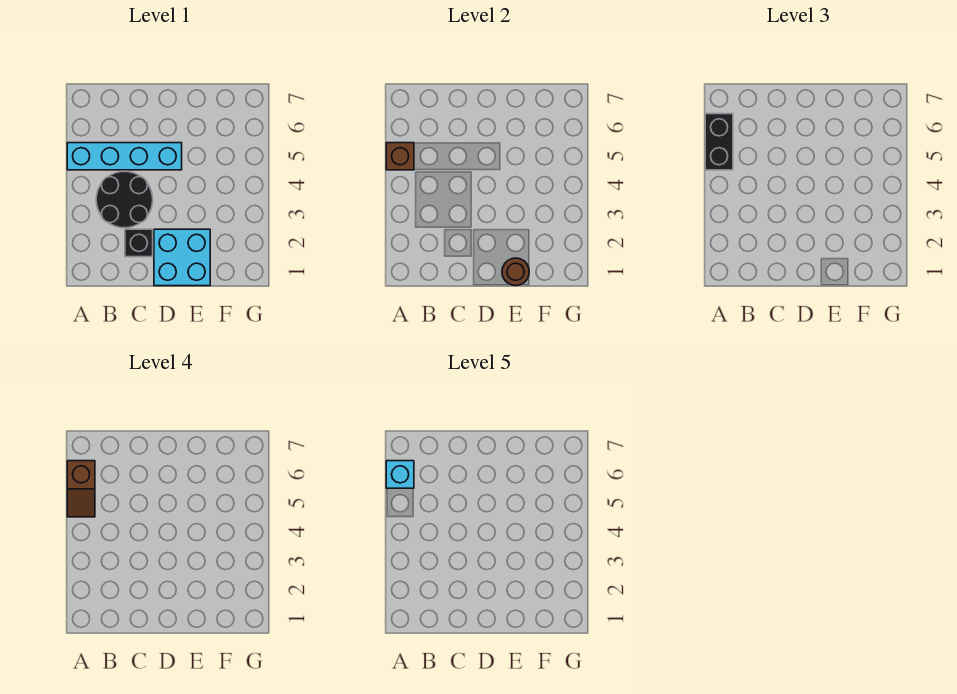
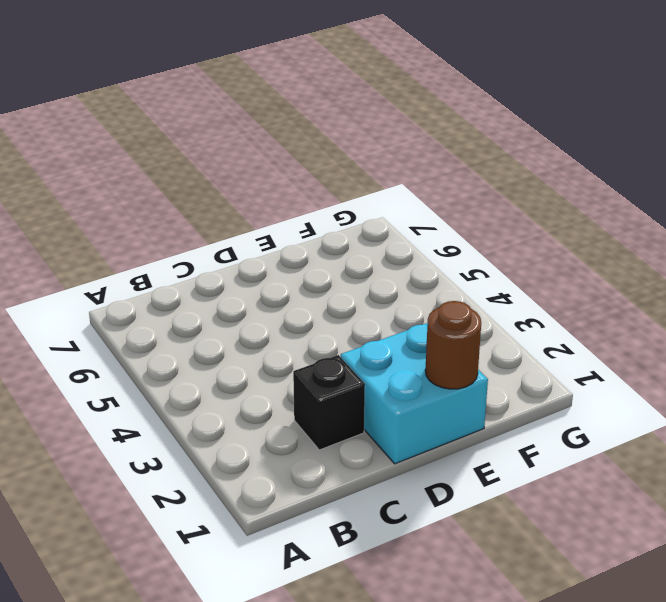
none -> cyan brick A5:D5 level 1
none -> black round brick B3:C4 level 1

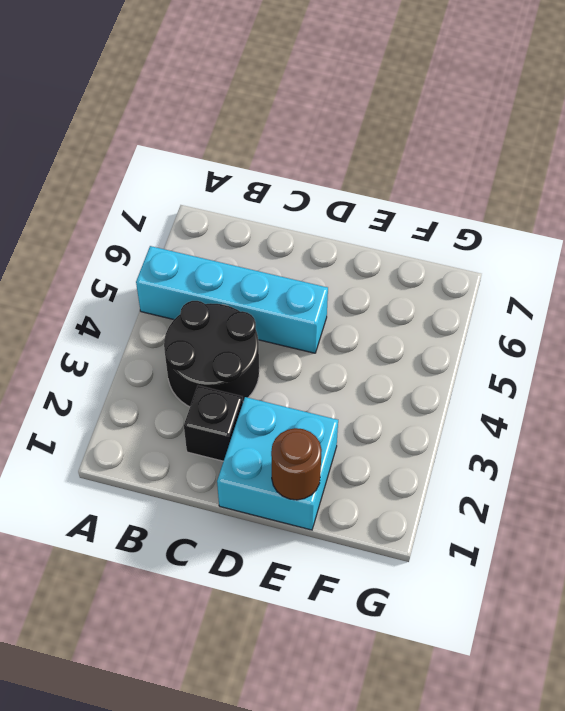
none -> brown brick A5 level 2
none -> black brick A5:A6 level 3

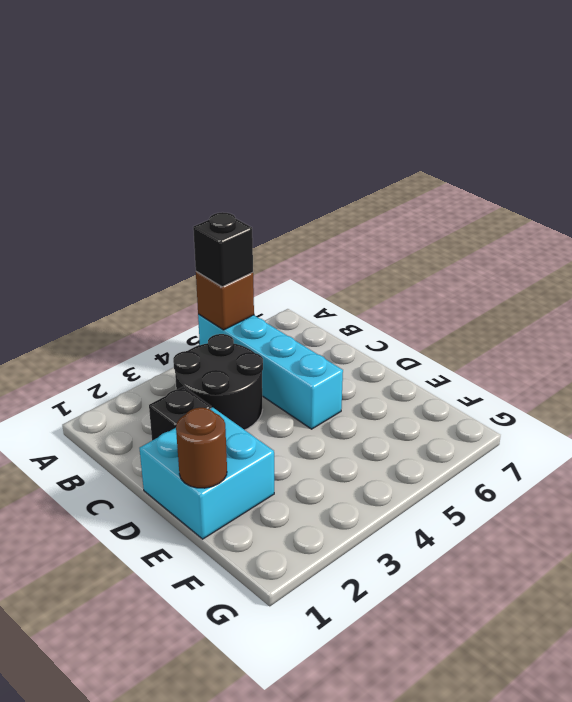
black brick A5 level 3 -> black brick A5:A6 level 3
none -> brown slope A5:A6 level 4 top 6
none -> cyan brick A6 level 5

